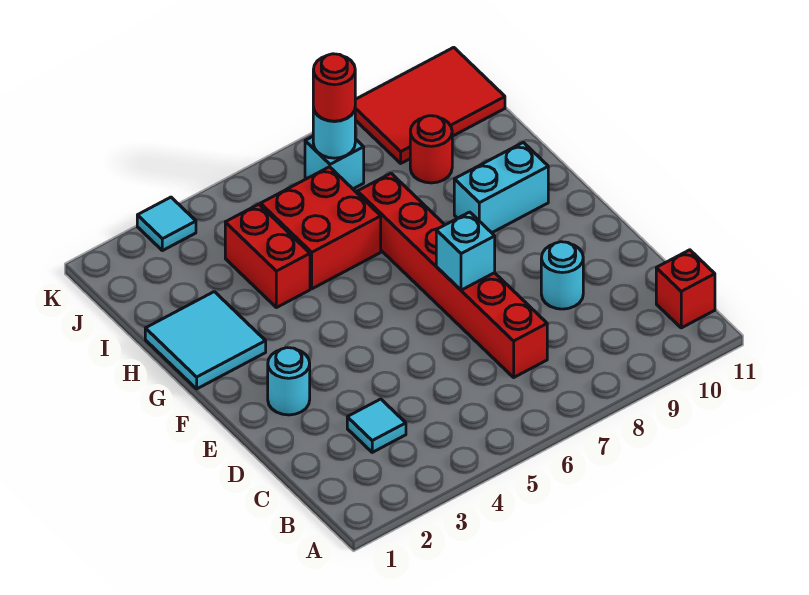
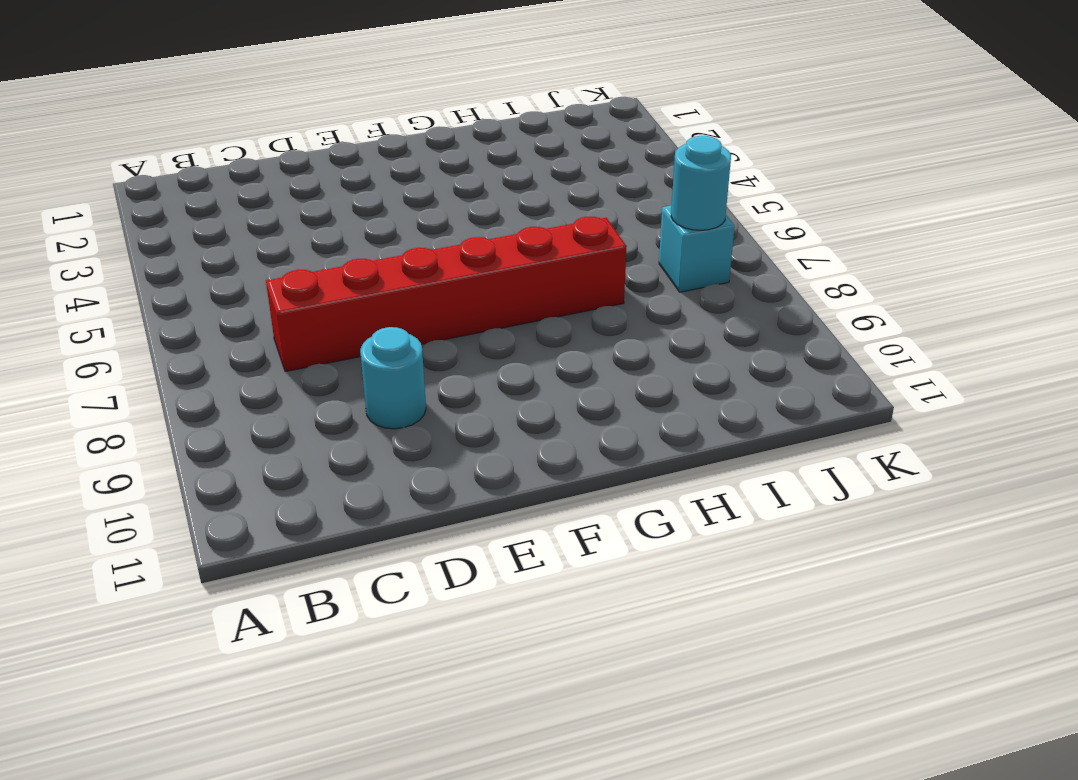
none -> red brick B11 level 1
none -> cyan tile C3 level 1
none -> cyan round brick E2 level 1

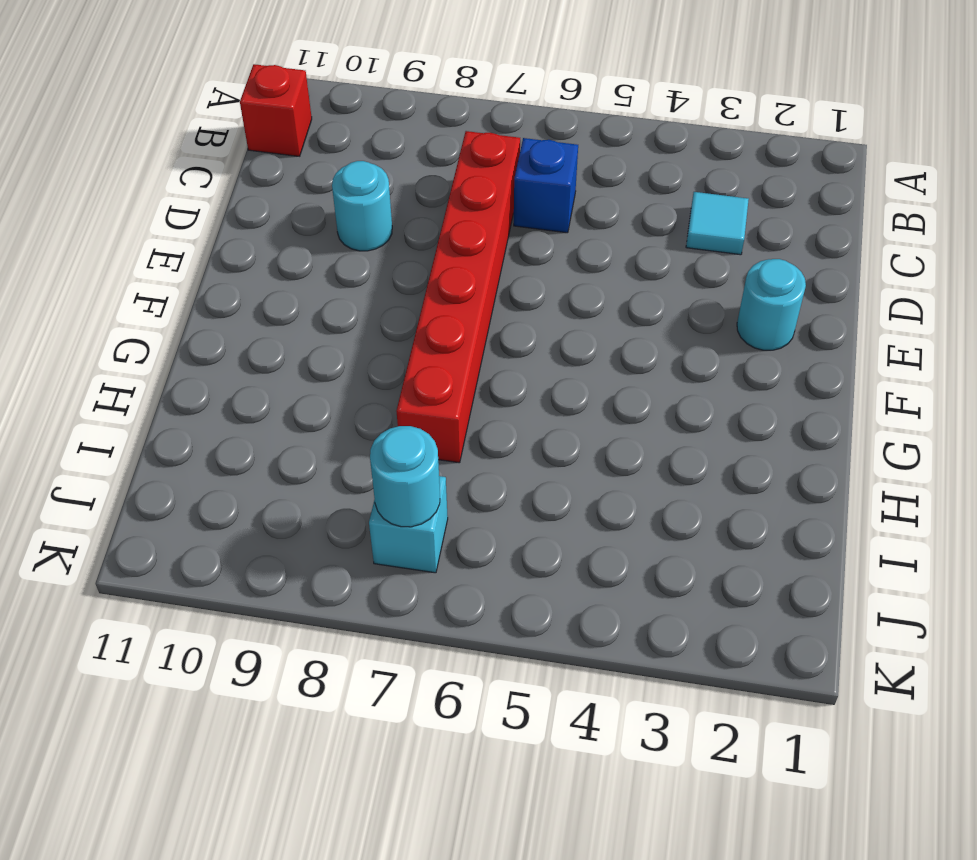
blue brick C6 level 1 -> none
none -> cyan tile G1:H2 level 1
none -> cyan brick G9:G10 level 1
none -> red brick H4:I4 level 1

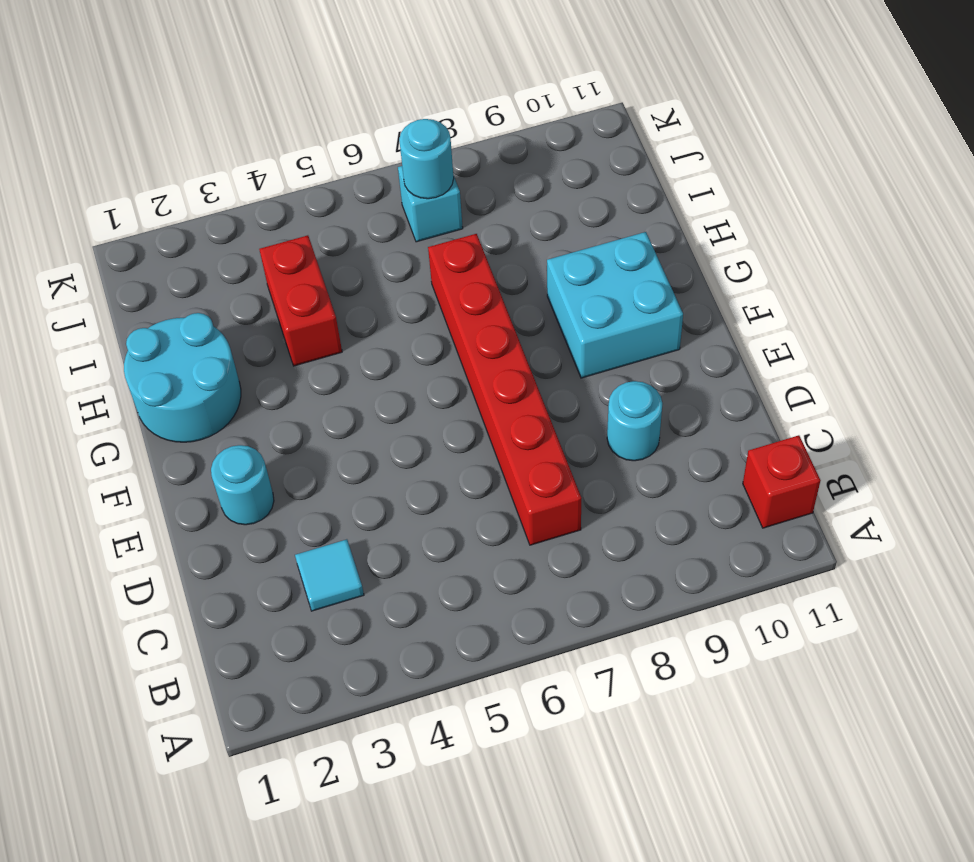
cyan brick F9:G10 level 1 -> cyan brick G9:G10 level 1
cyan round brick G1:H2 level 1 -> cyan tile G1:H2 level 1
none -> red brick H5:I6 level 1
none -> red round brick I9 level 1
none -> red tile J9:K11 level 1

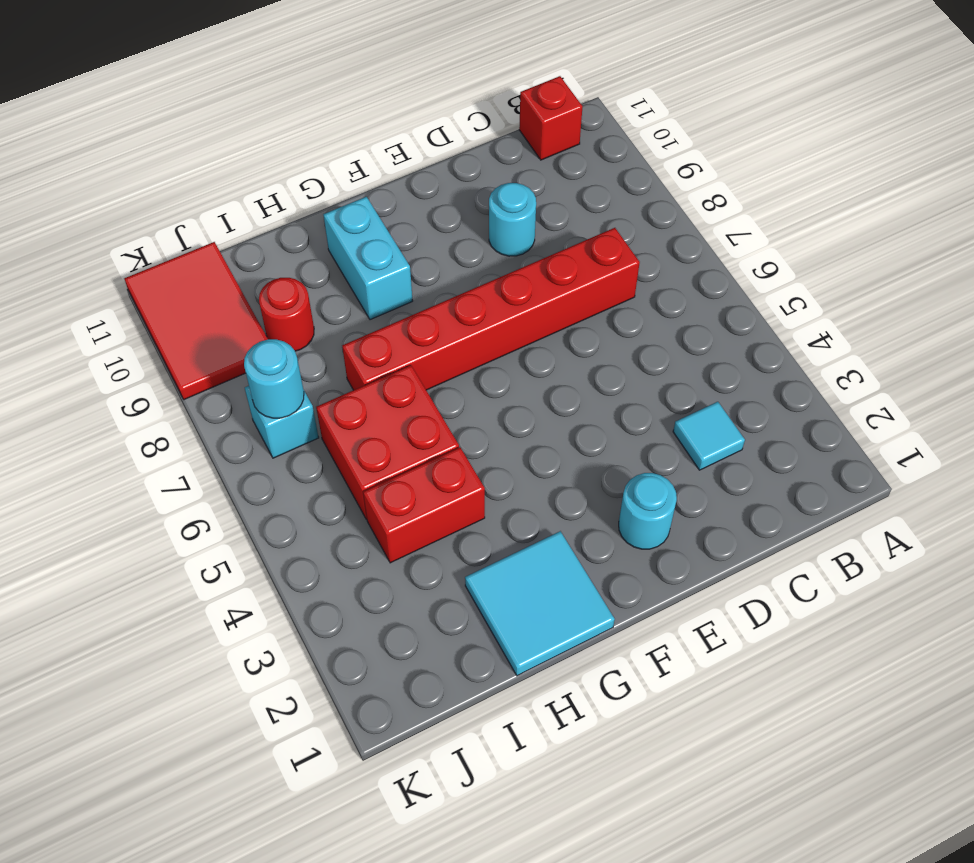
none -> cyan tile K3 level 1
none -> cyan brick E7 level 2
none -> red round brick J7 level 3

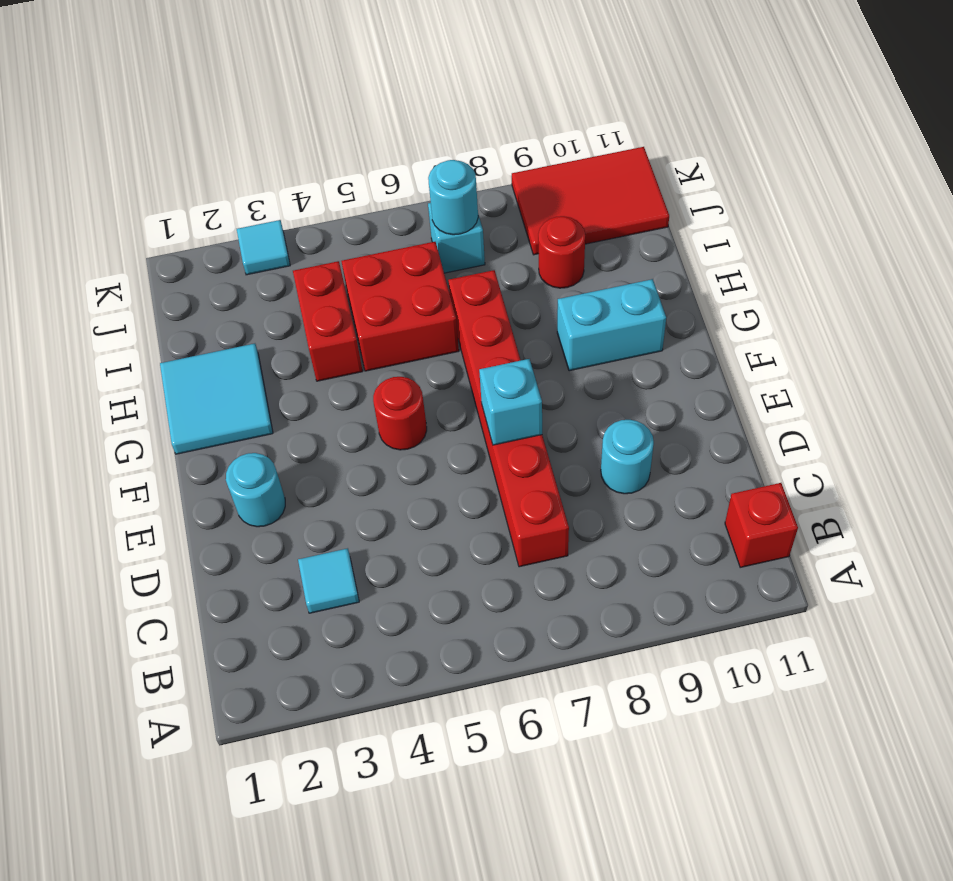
red round brick F5 level 1 -> red round brick J7 level 3

